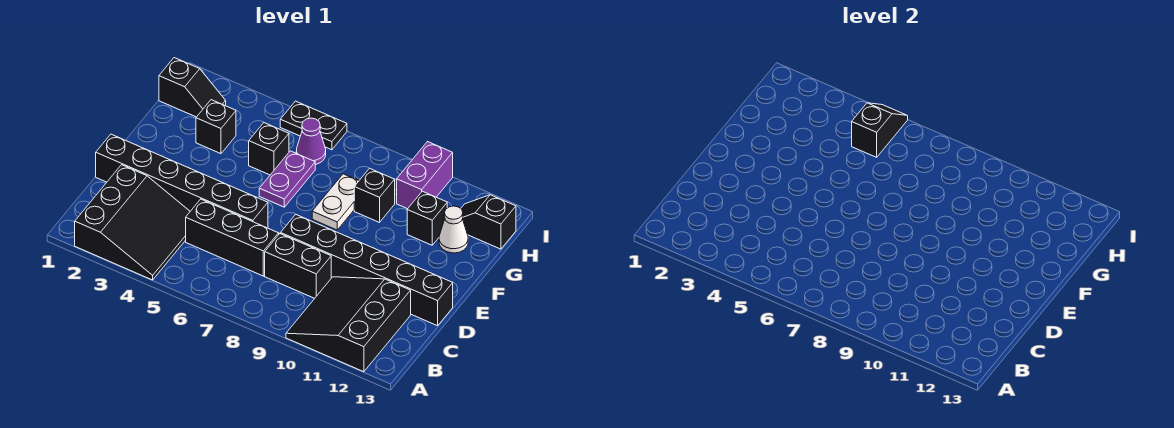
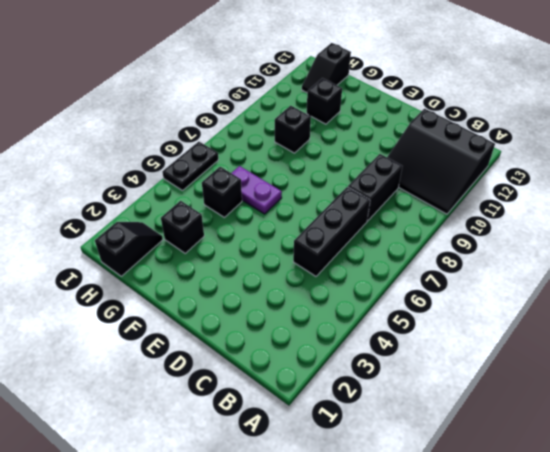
none -> black slope A2:C4 level 1 top 2
none -> black brick D1:D6 level 1
none -> black brick D8:D13 level 1

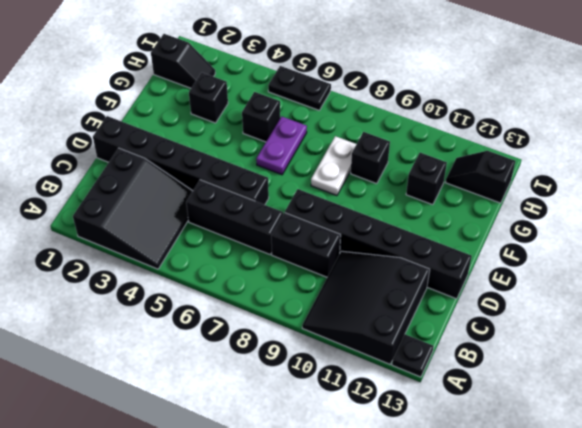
black plate A13 level 1 -> none
none -> white cone G12 level 1
none -> purple cone H6 level 1
none -> purple brick H10:I10 level 1

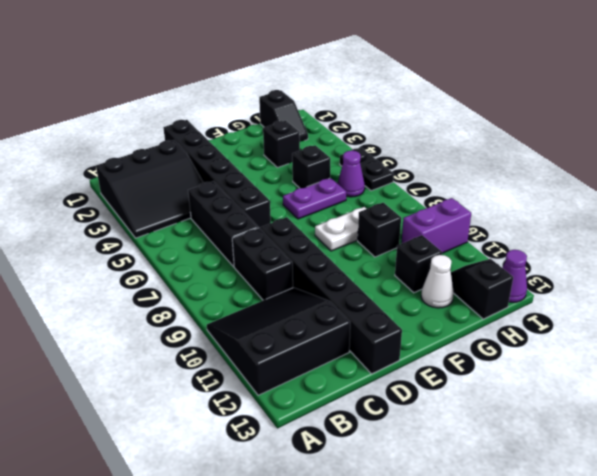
purple cone I13 level 1 -> none
none -> black slope H5:I5 level 2 top H

